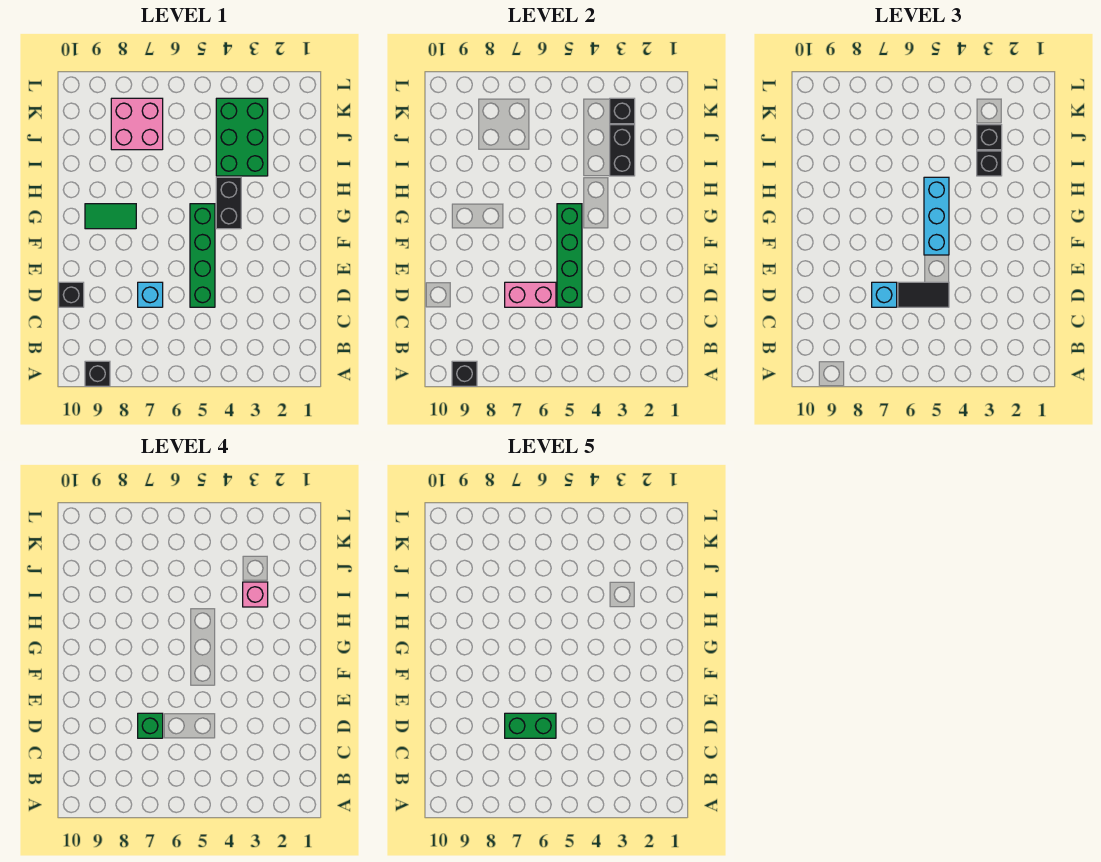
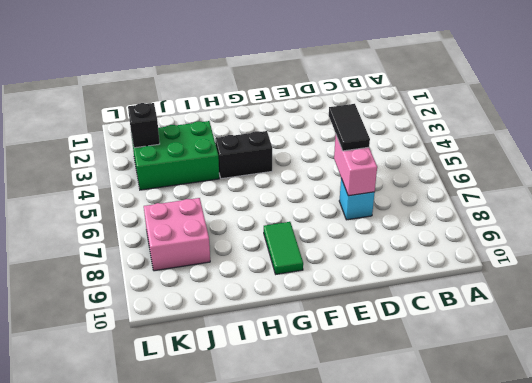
none -> black brick A9 level 1
none -> green brick D5:G5 level 1
none -> black brick D10 level 1

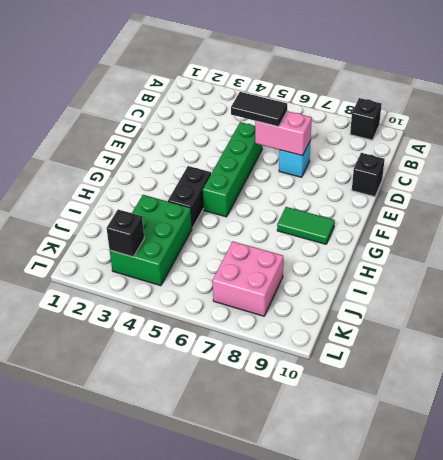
none -> black brick A9 level 2
none -> green brick D5:G5 level 2
none -> black brick I3:J3 level 2

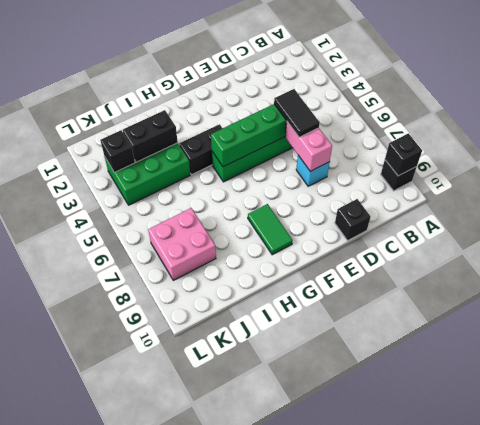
none -> cyan brick D7 level 3
none -> cyan brick F5:H5 level 3
none -> black brick I3 level 3

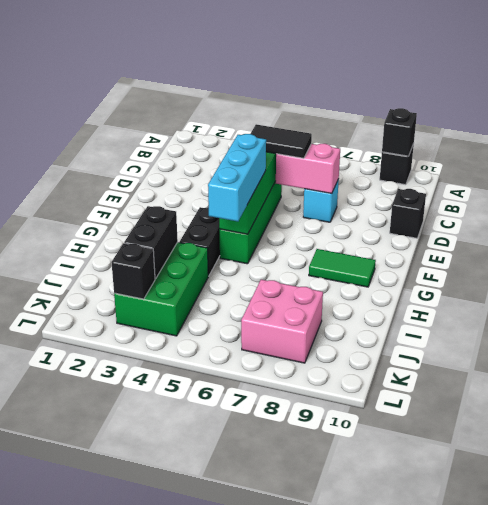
none -> cyan brick D7 level 3
none -> black brick I3 level 3
none -> black brick J3 level 3

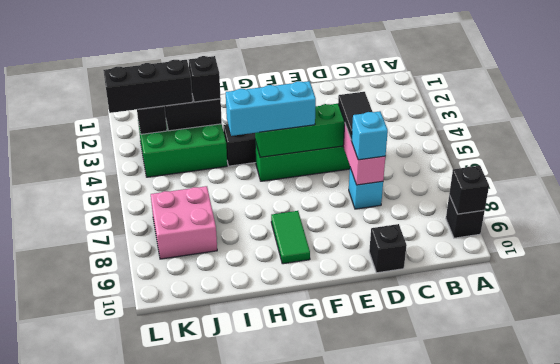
black brick J3:L3 level 3 -> black brick J3 level 3
none -> green brick D7 level 4
none -> pink brick I3 level 4
none -> green brick D6:D7 level 5

